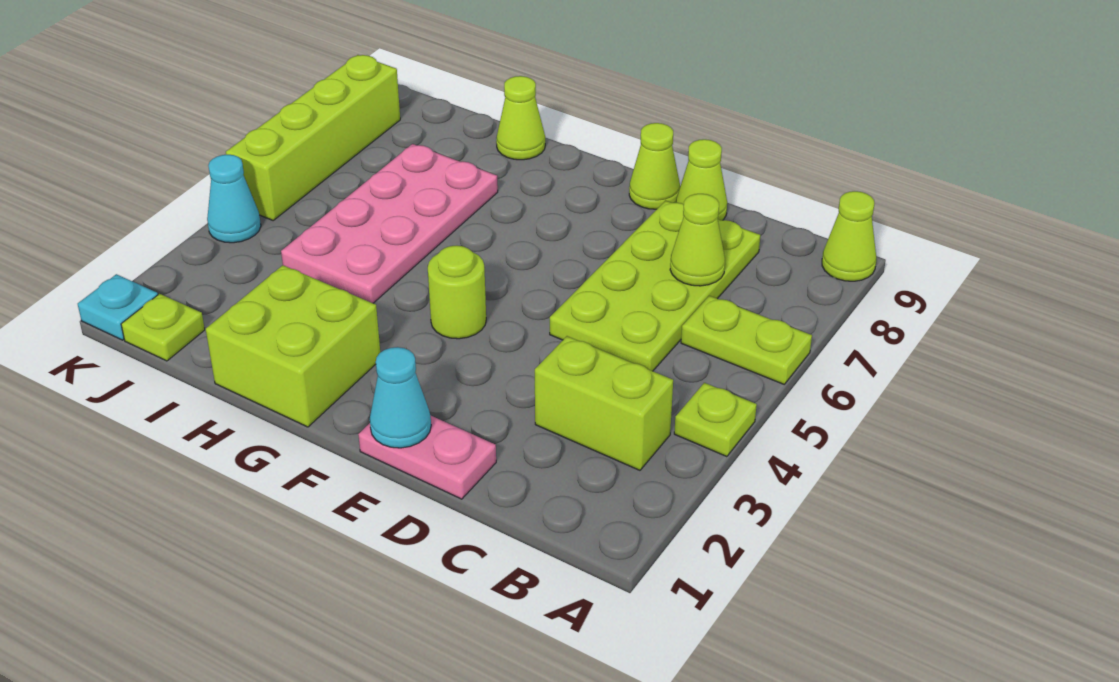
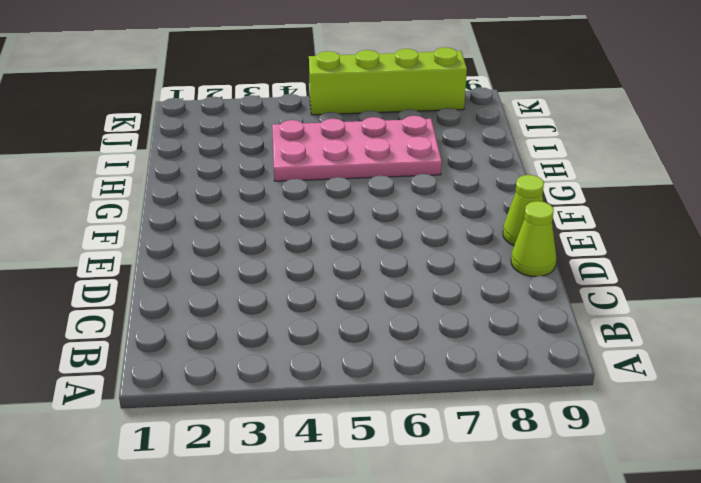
none -> lime plate A4 level 1
none -> lime plate A6:B6 level 1
none -> lime cone A9 level 1

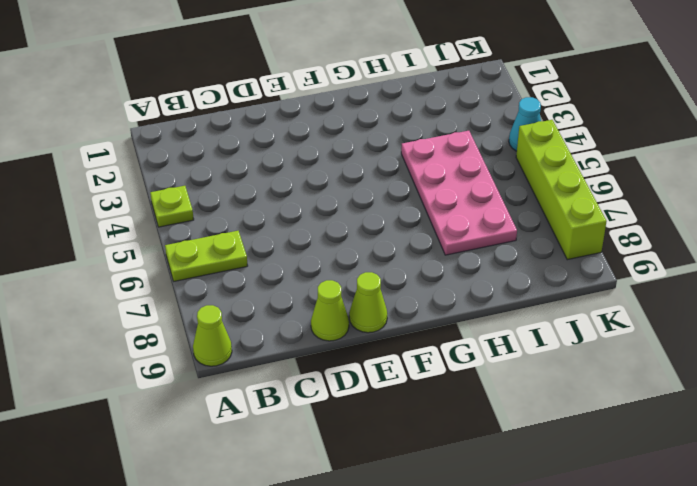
none -> lime brick B3:C3 level 1
none -> lime plate C5:D8 level 1
none -> pink plate D1:E1 level 1

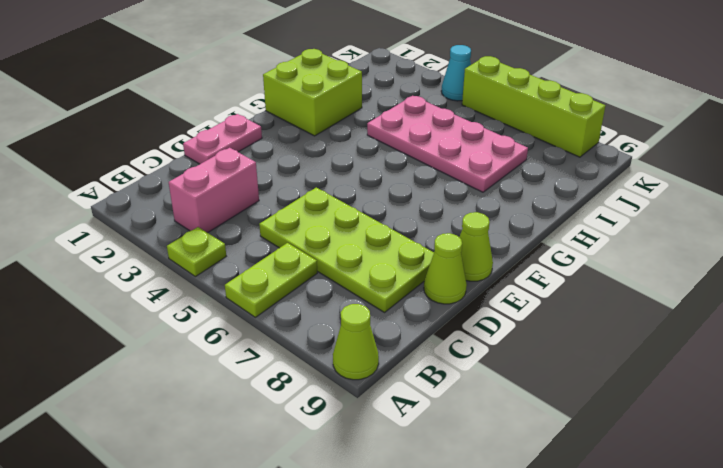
pink brick B3:C3 level 1 -> lime brick B3:C3 level 1
none -> lime round brick F4 level 1
none -> lime cone H9 level 1
none -> lime plate J1 level 1

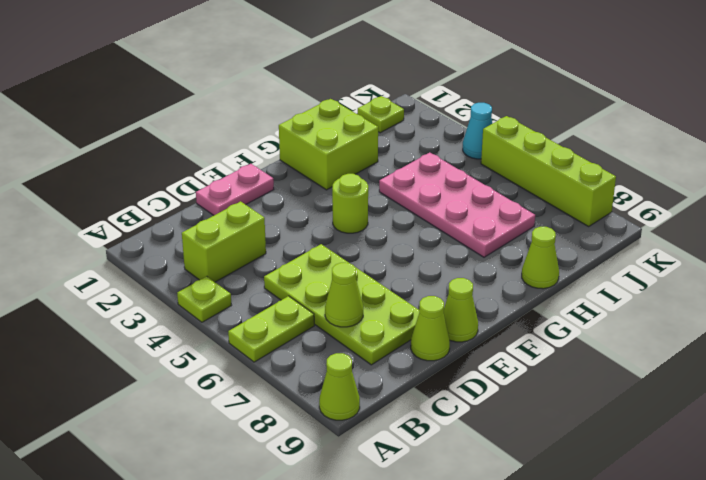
none -> cyan plate K1 level 1
none -> cyan cone E1 level 2

